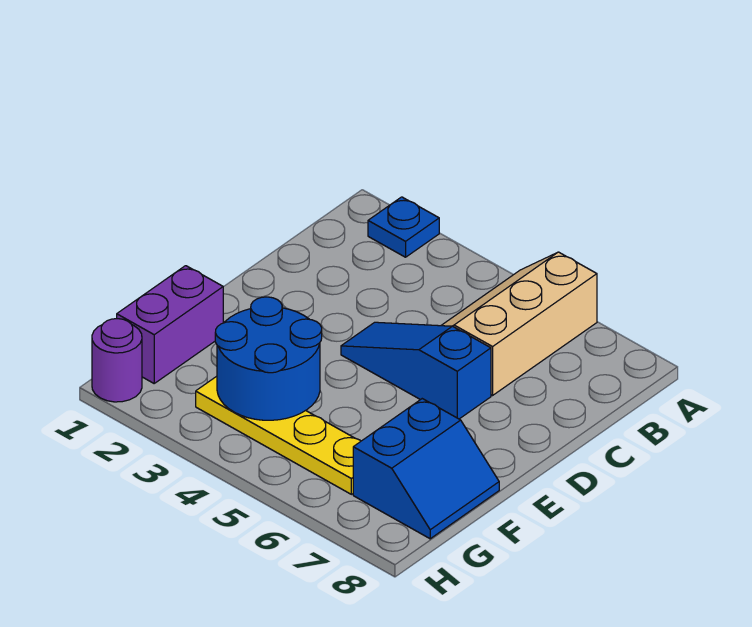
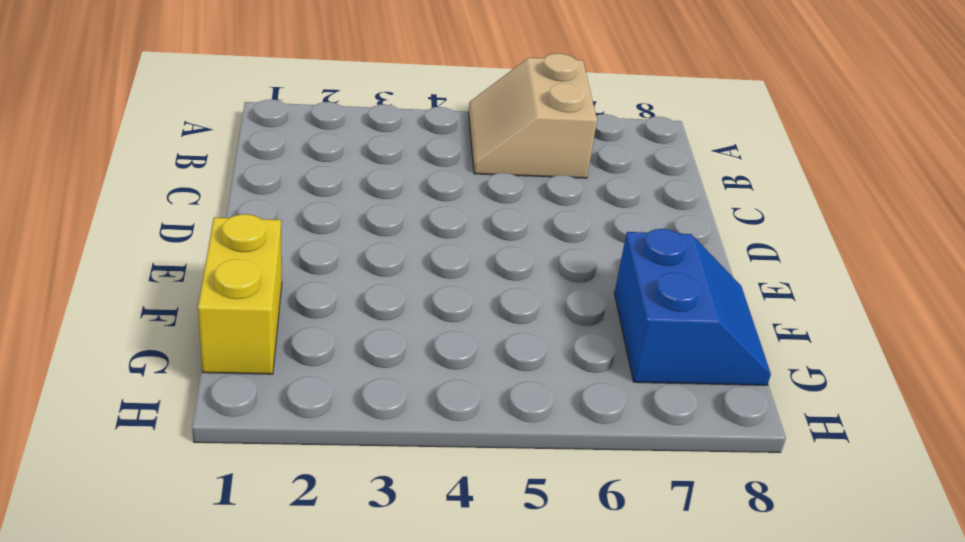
tan slope A5:B6 level 1 top 6 -> tan slope A5:C6 level 1 top 6
yellow brick F1:G1 level 1 -> purple brick F1:G1 level 1
none -> blue plate A2 level 1
none -> blue slope D4:D6 level 1 top 6

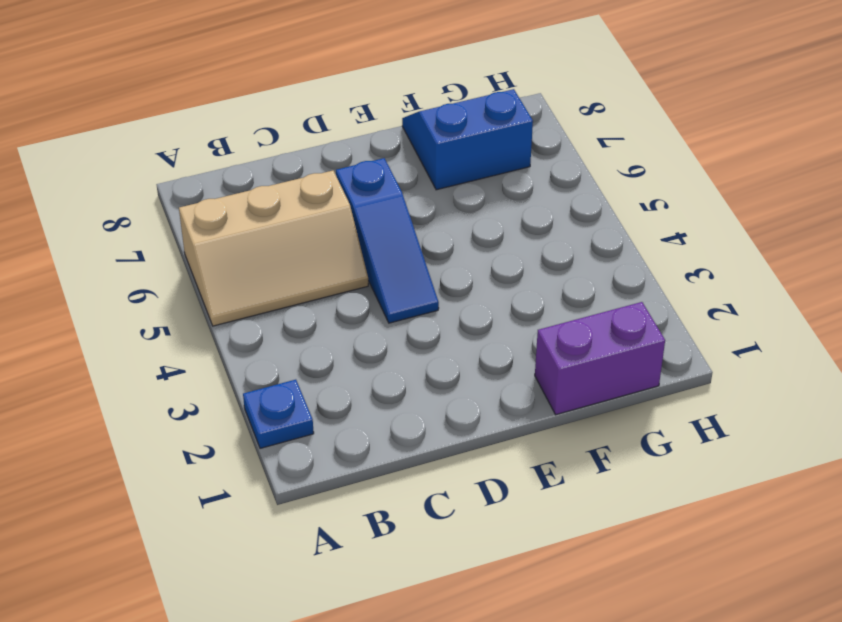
none -> yellow plate G3:G6 level 1
none -> purple round brick H1 level 1

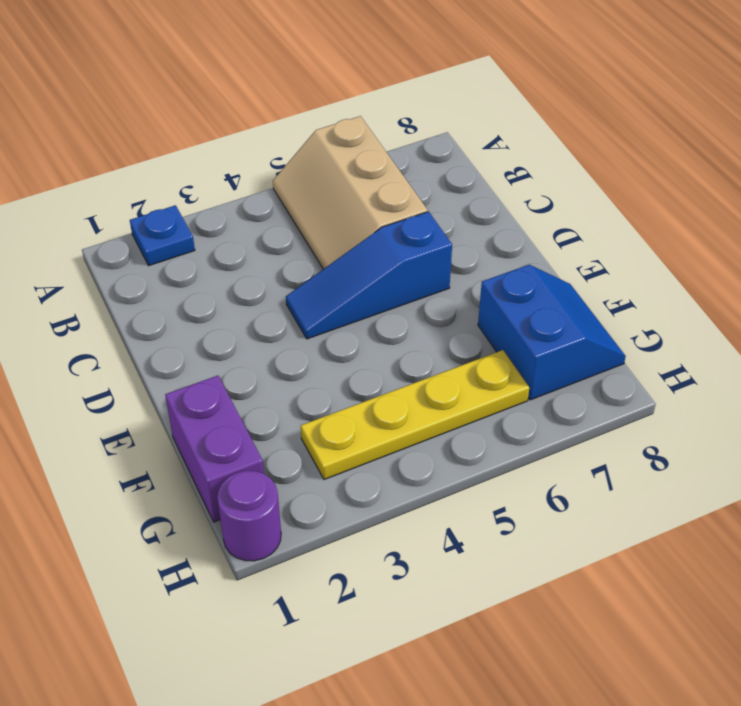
none -> blue round brick F3:G4 level 2

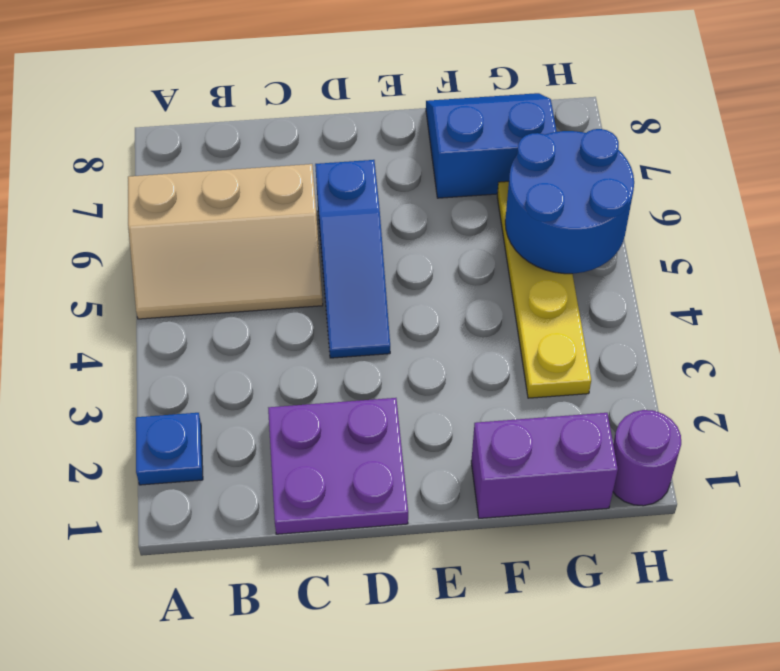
purple plate C1:D2 level 1 -> none
blue round brick G5:H6 level 2 -> blue round brick F3:G4 level 2

